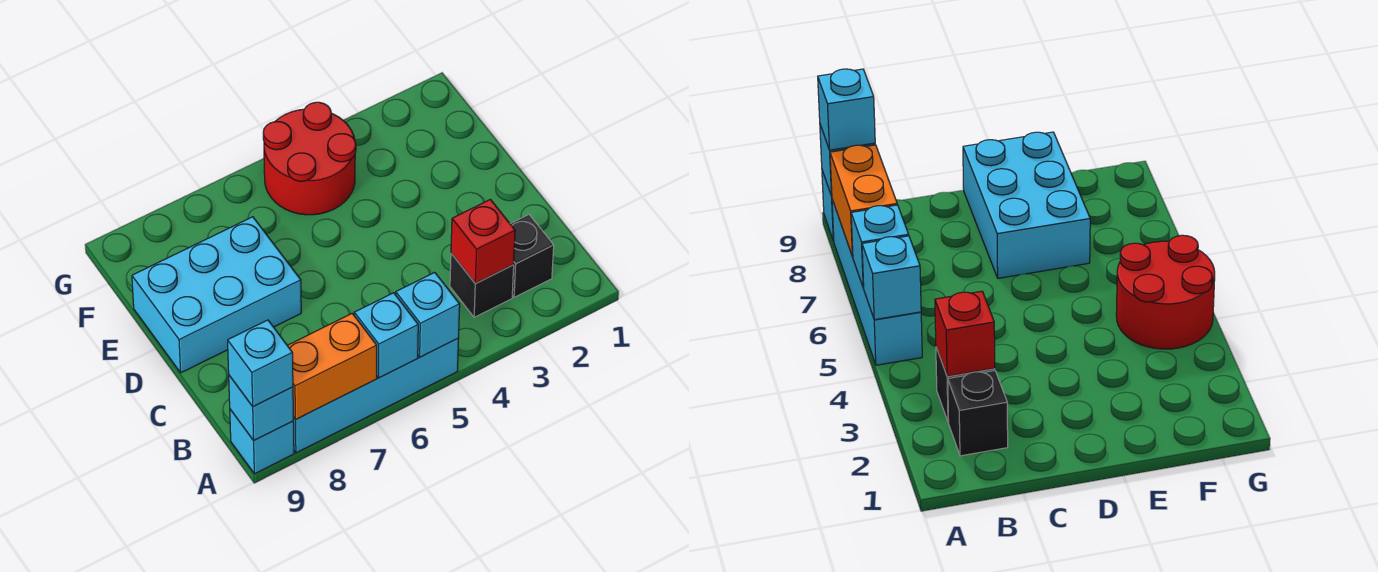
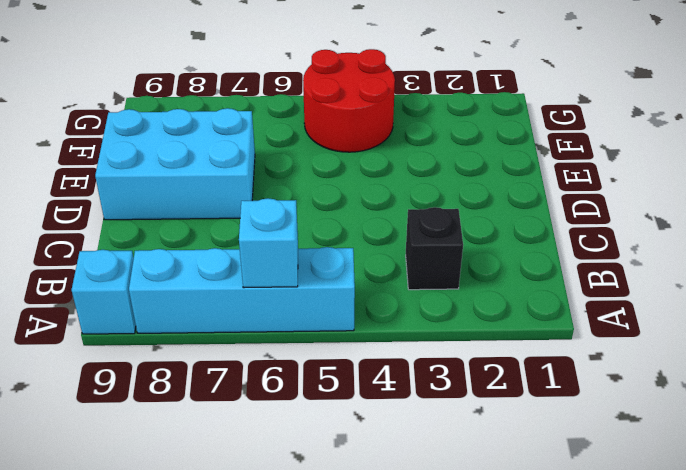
none -> black brick B2 level 1
none -> cyan brick A5 level 2
none -> orange brick A7:A8 level 2

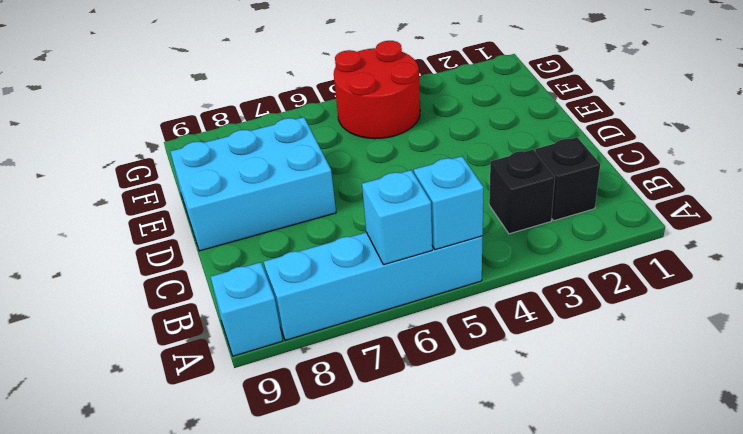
none -> orange brick A7:A8 level 2
none -> cyan brick A9 level 2
none -> red brick B3 level 2

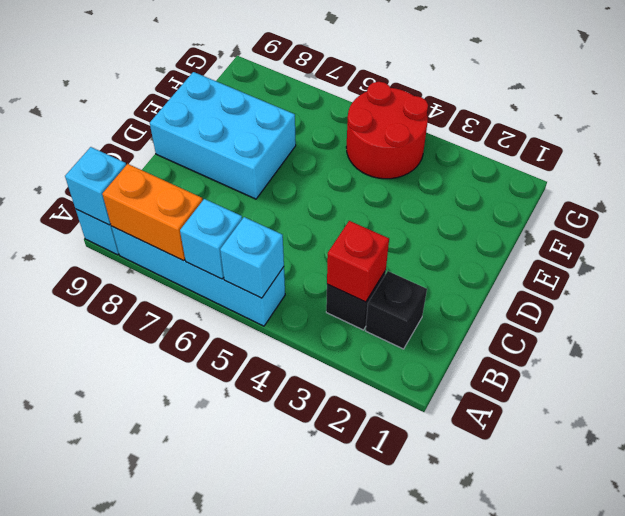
none -> cyan brick A9 level 3

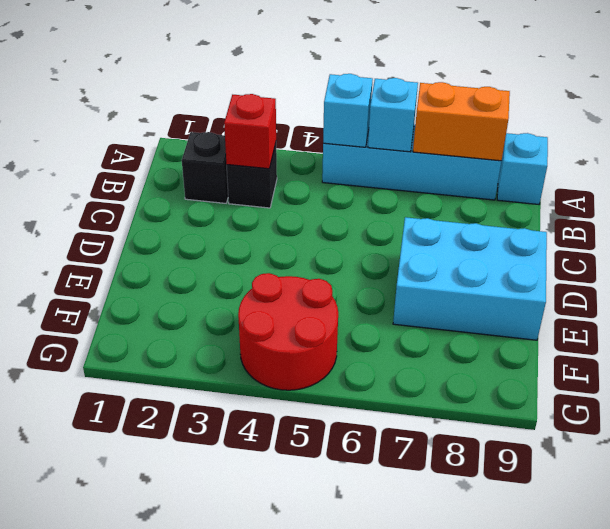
none -> cyan brick A9 level 2
none -> cyan brick A9 level 3

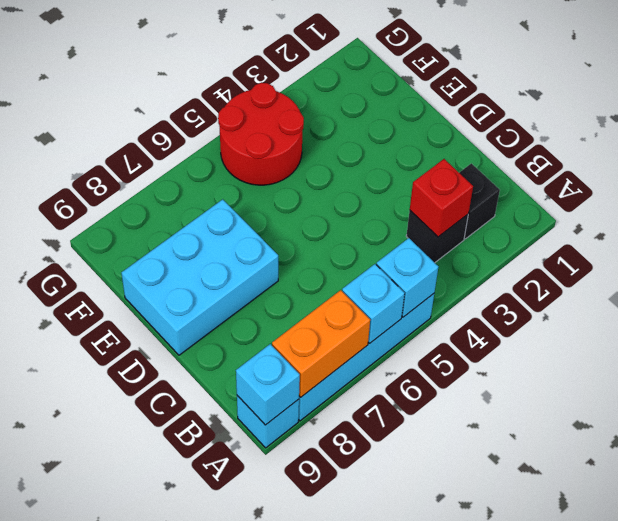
none -> cyan brick A9 level 3

